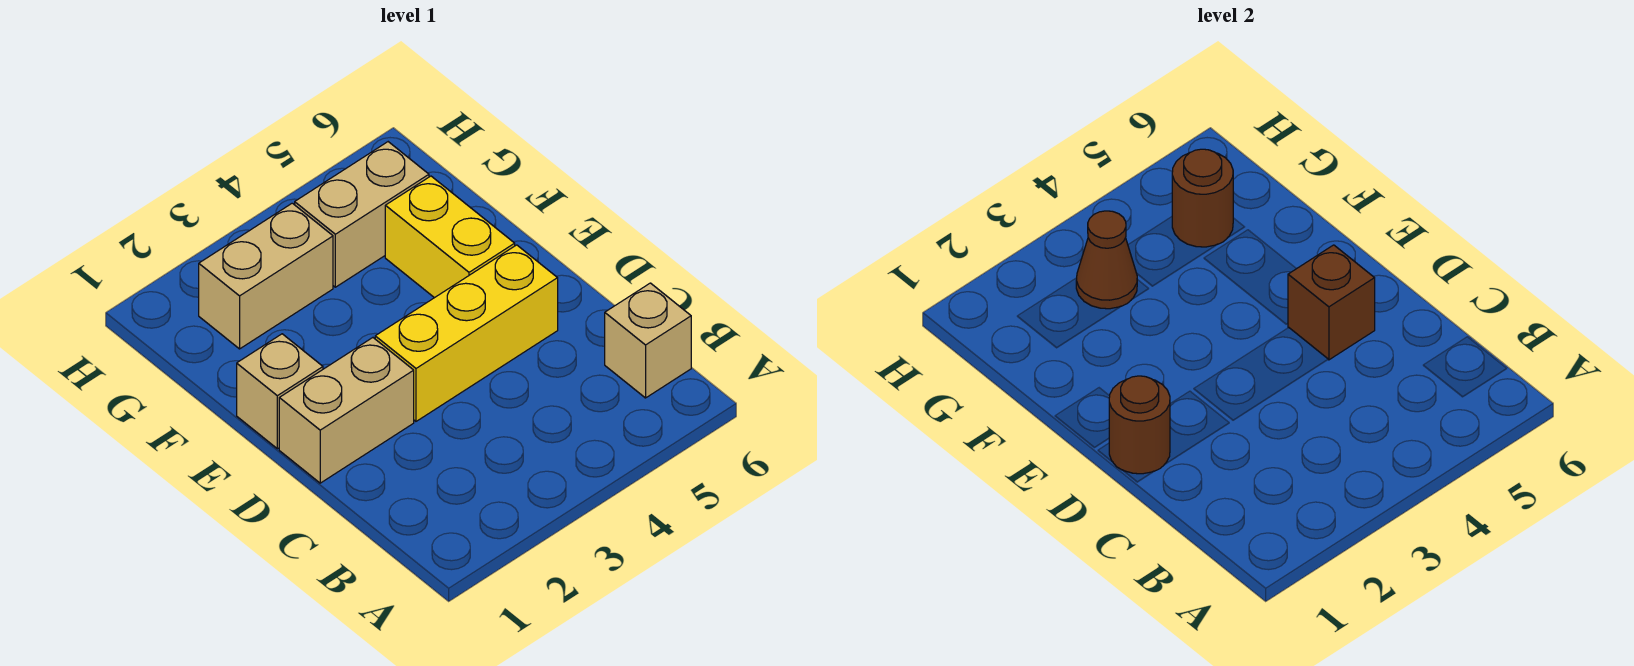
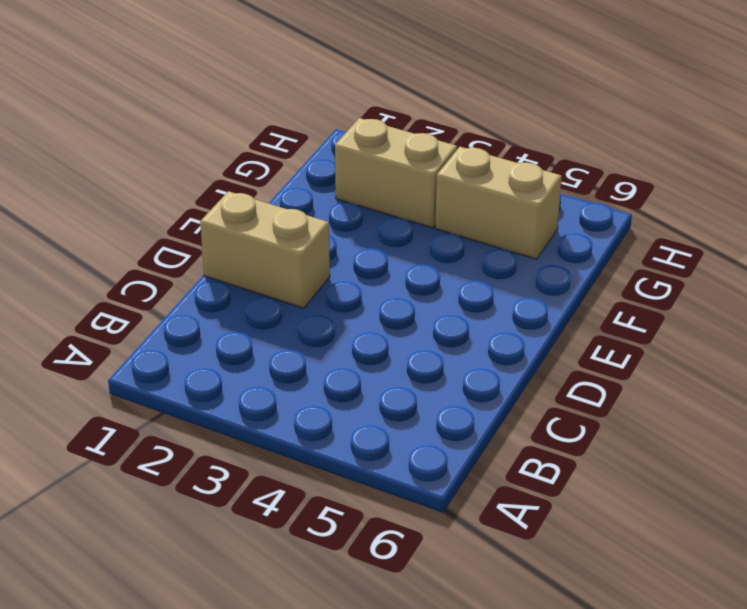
none -> tan brick B6 level 1
none -> yellow brick D3:D5 level 1

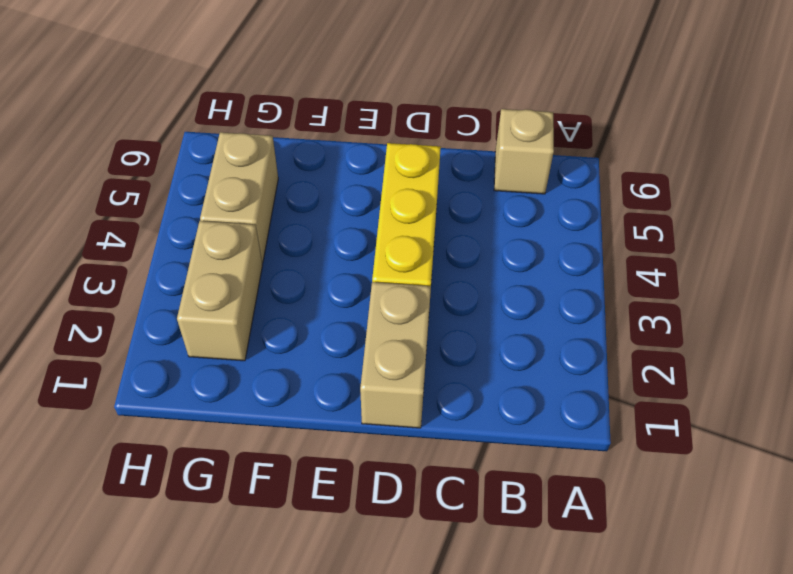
none -> tan brick E1 level 1
none -> yellow brick E5:F5 level 1

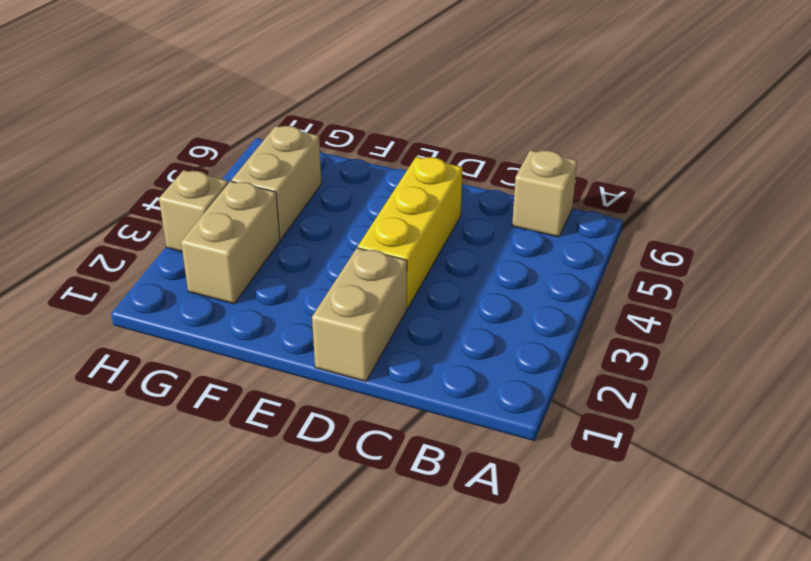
tan brick H3 level 1 -> tan brick E1 level 1
none -> yellow brick E5:F5 level 1
none -> brown round brick D1 level 2

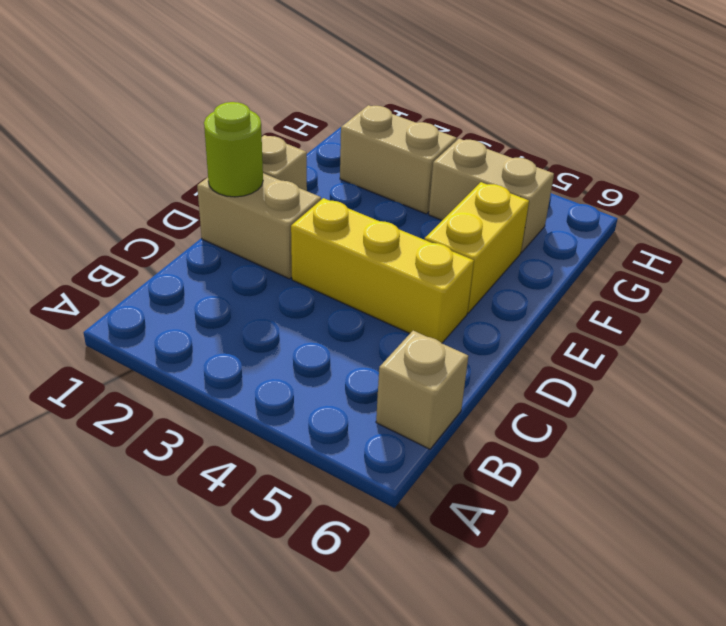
lime round brick D1 level 2 -> brown round brick D1 level 2
none -> brown brick D5 level 2
none -> brown cone G3 level 2

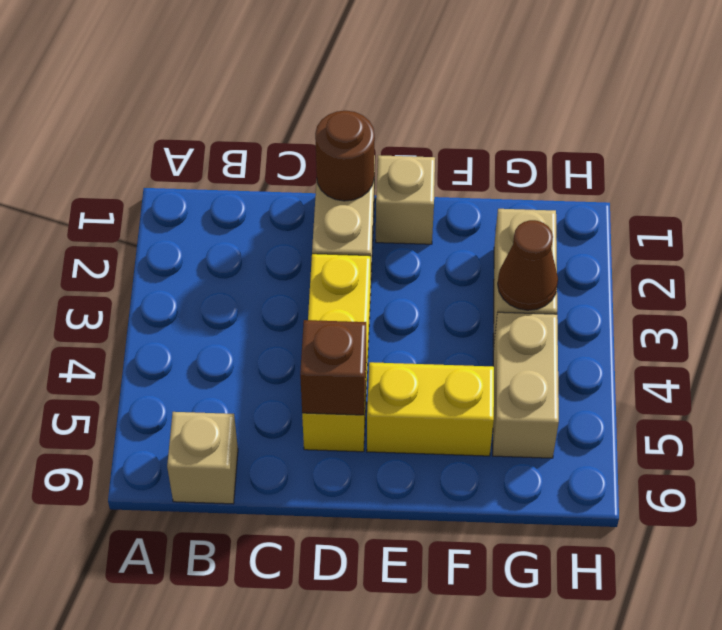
none -> brown round brick G5 level 2

